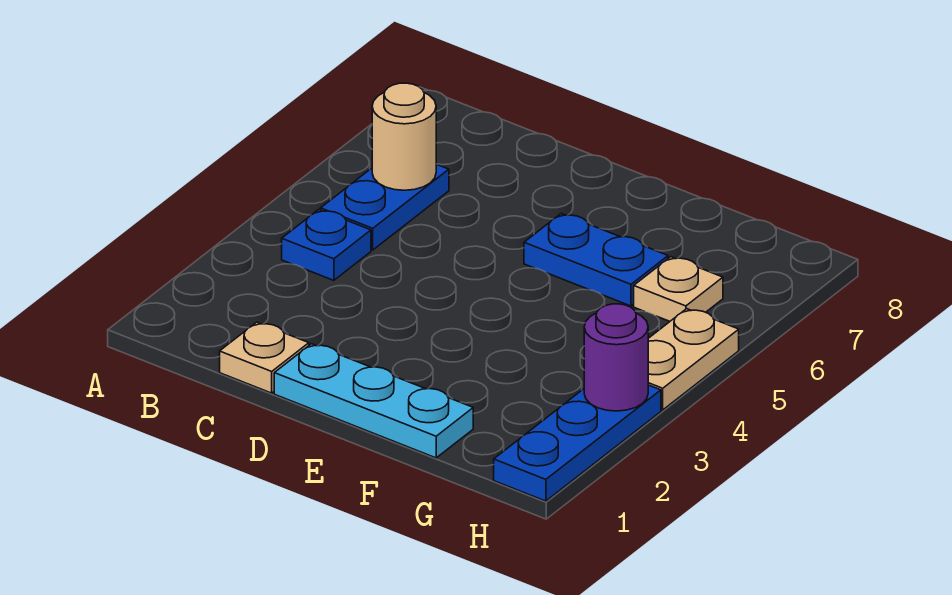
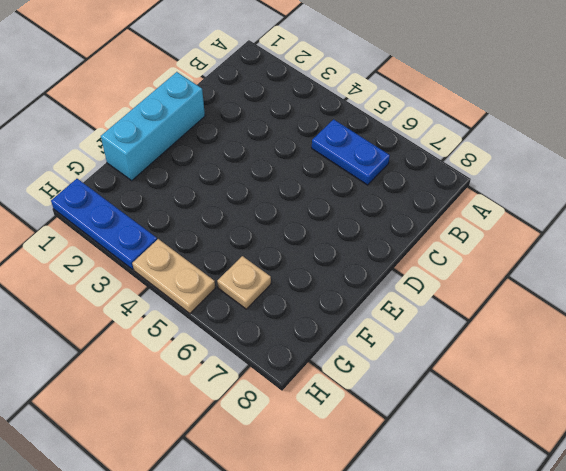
cyan brick D1:F1 level 1 -> cyan plate D1:F1 level 1
none -> blue plate B4 level 1
none -> tan plate C1 level 1

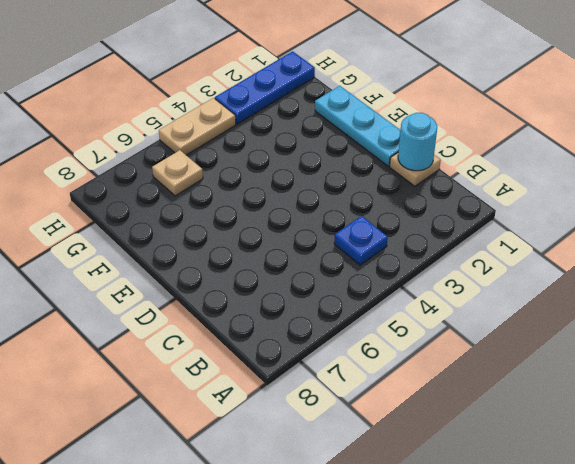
cyan round brick C1 level 2 -> none
none -> blue plate B5:B6 level 1
none -> blue plate E6:F6 level 1

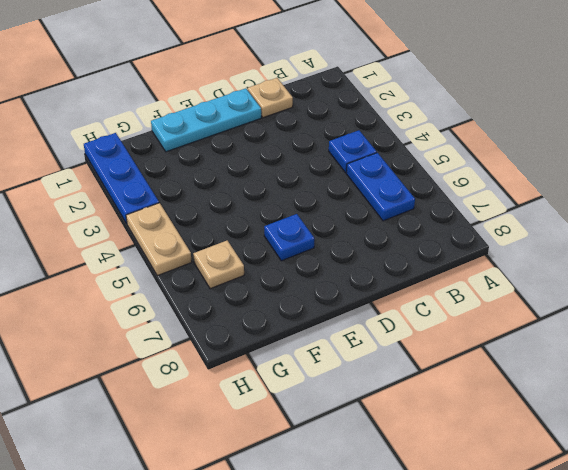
blue plate E6 level 1 -> blue plate E6:F6 level 1
none -> tan round brick B6 level 2
none -> purple round brick H3 level 2

